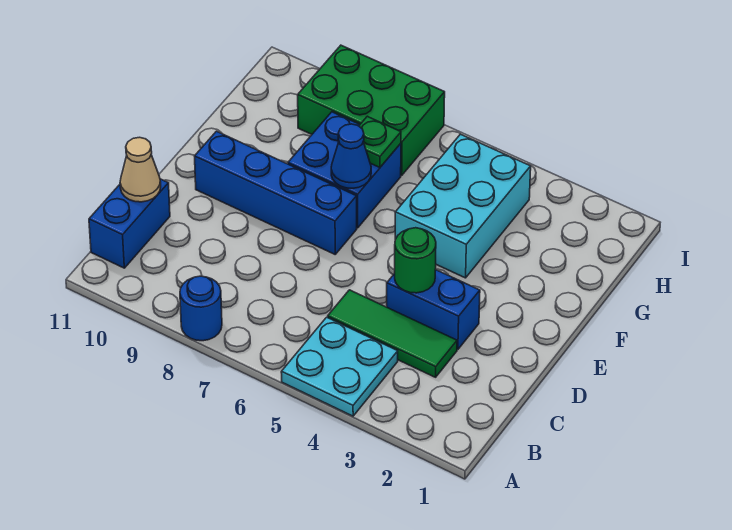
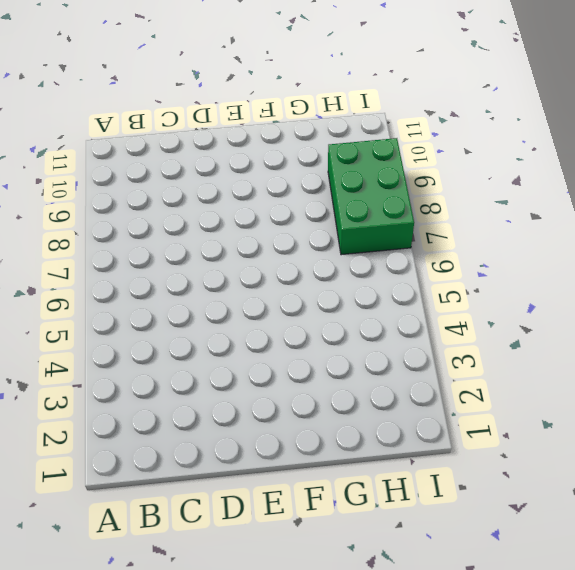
none -> cyan plate A4:B5 level 1
none -> blue round brick A8 level 1
none -> blue brick B11:C11 level 1

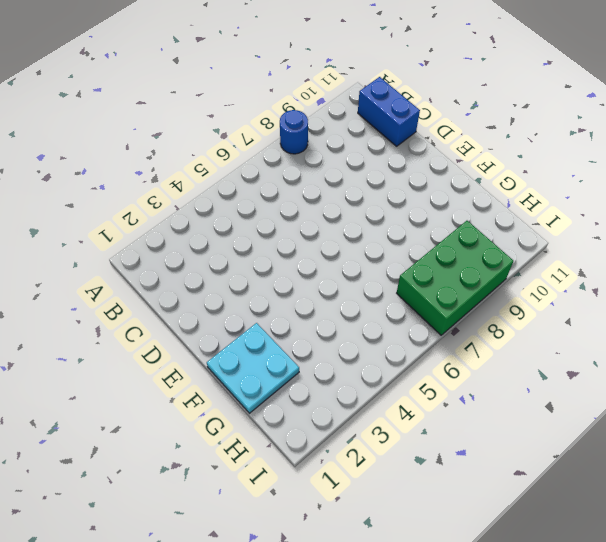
cyan plate F1:G2 level 1 -> cyan plate A4:B5 level 1
none -> green tile C3:C5 level 1
none -> blue brick D3:D4 level 1
none -> blue brick E7:E10 level 1

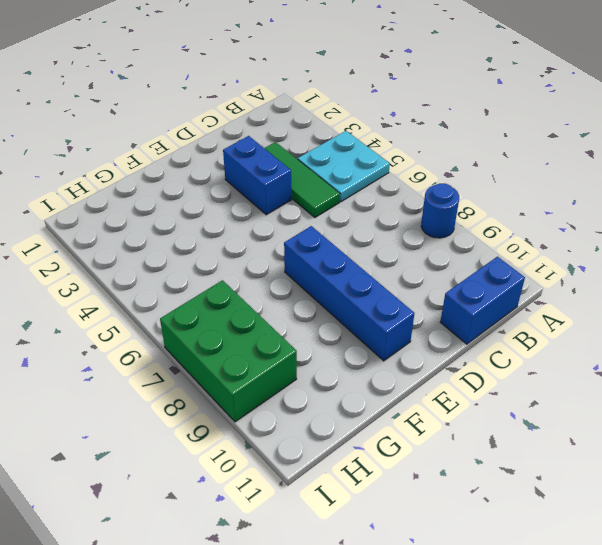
none -> cyan brick F4:H5 level 1
none -> blue brick F7:G8 level 1
none -> tan cone C11 level 2

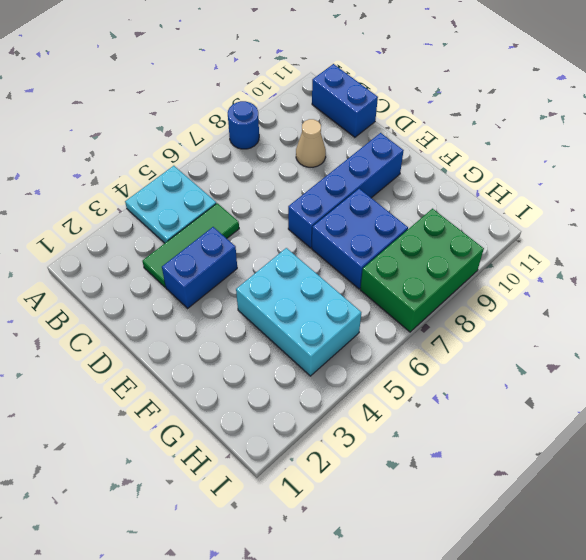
tan cone C9 level 1 -> tan cone C11 level 2
none -> green round brick D4 level 2
none -> blue cone F7 level 2
none -> green plate G7 level 2

